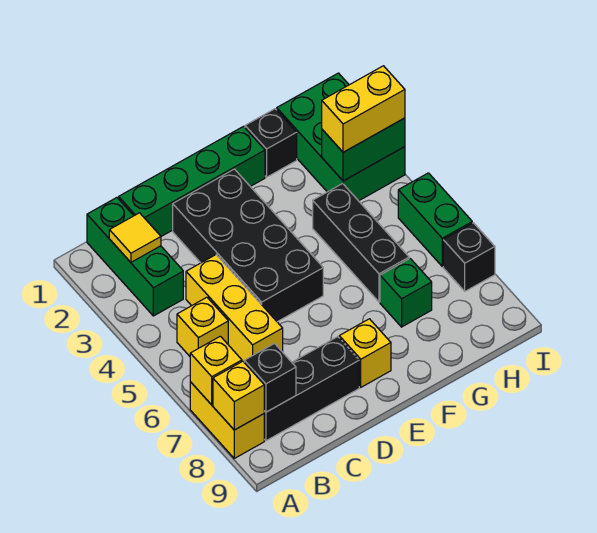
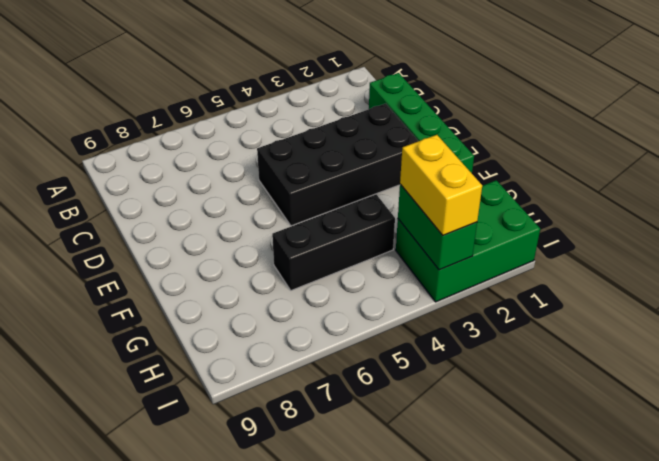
none -> yellow brick A7:A8 level 1
none -> green brick B1:B3 level 1
none -> yellow brick B5 level 1

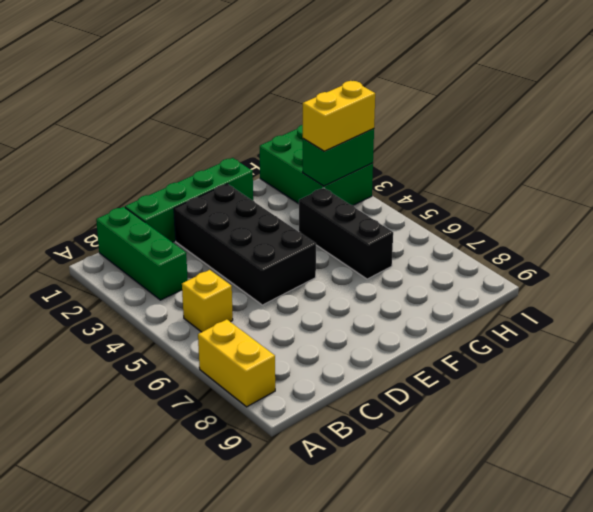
none -> black brick B8:D8 level 1
none -> yellow brick C4:C6 level 1
none -> yellow brick E8 level 1

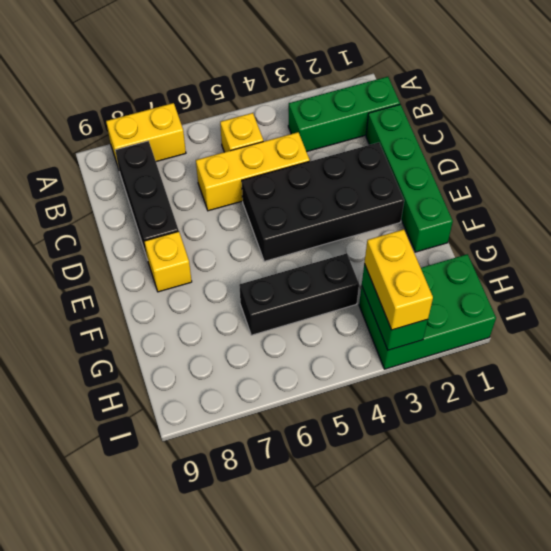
none -> black brick G1 level 1
none -> green brick G7 level 1
none -> green brick I5:I6 level 1

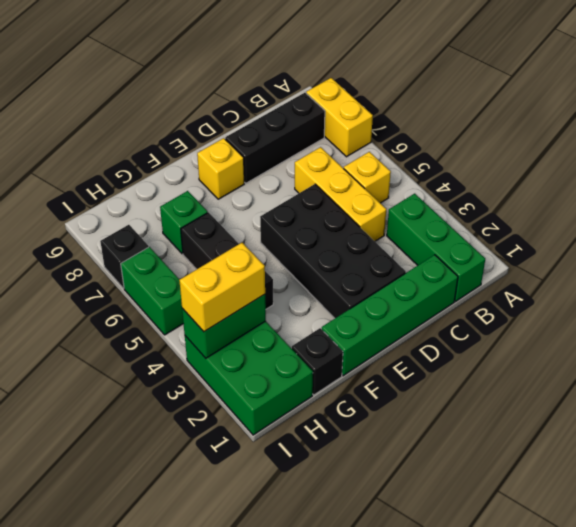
none -> yellow brick A7 level 2
none -> yellow brick A8 level 2
none -> yellow tile B2 level 2

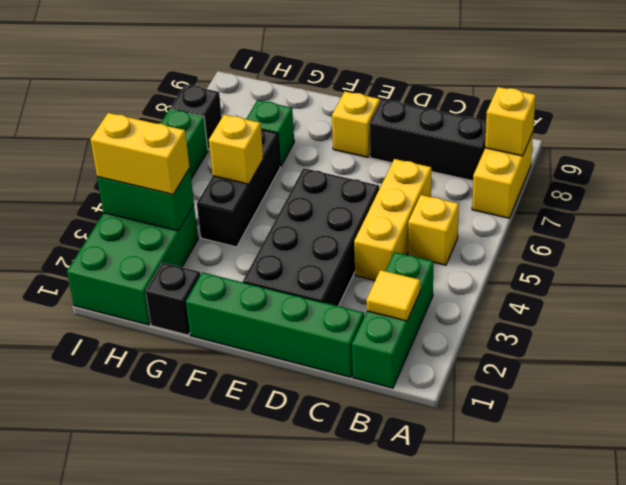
yellow brick G5 level 2 -> yellow brick A7 level 2
none -> black brick B8 level 2

